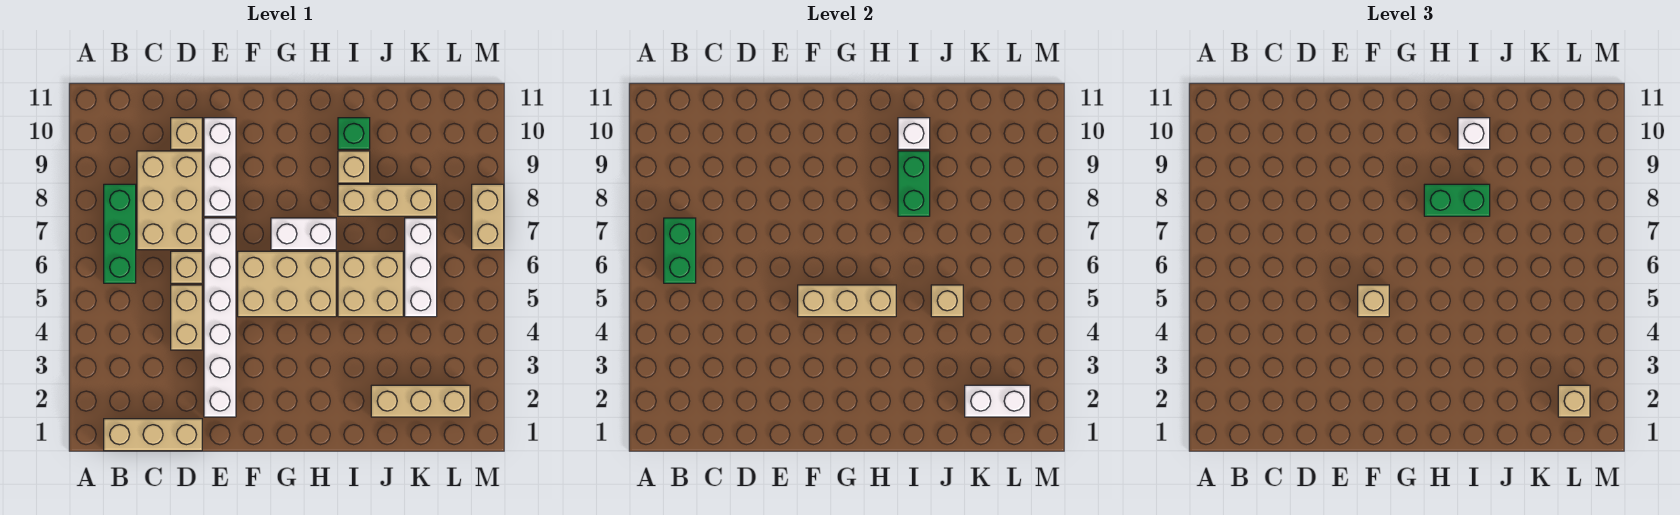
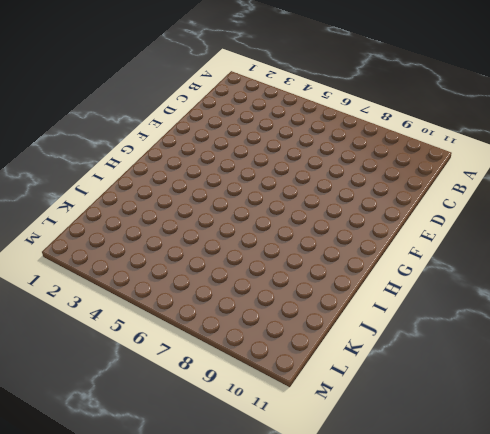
none -> tan brick B1:D1 level 1
none -> green brick B6:B8 level 1
none -> tan brick C7:D9 level 1

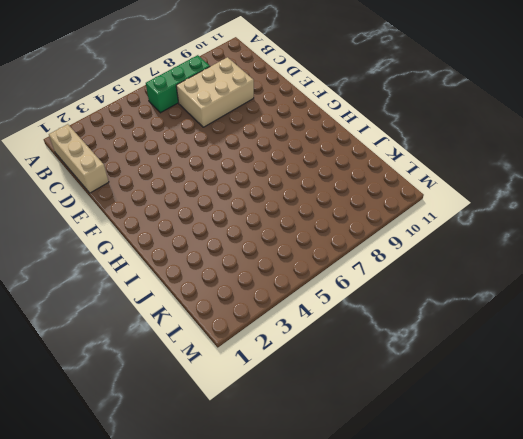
none -> tan brick D4:D5 level 1
none -> tan brick D6 level 1
none -> tan brick D10 level 1

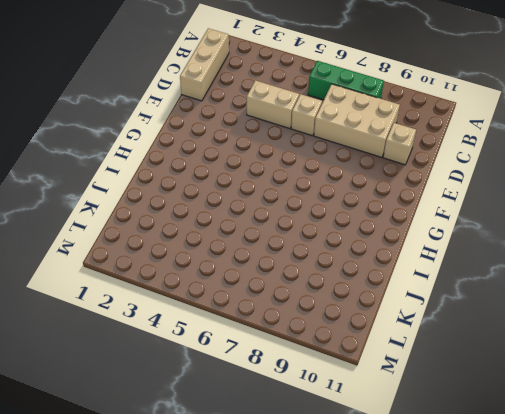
none -> white brick E2:E7 level 1
none -> white brick E8:E10 level 1
none -> tan brick F5:H6 level 1

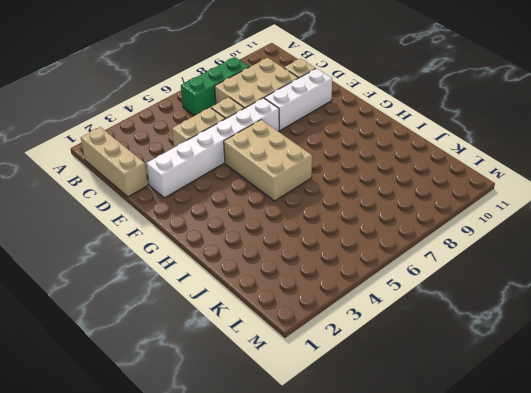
none -> white brick G7:H7 level 1
none -> tan brick I5:J6 level 1
none -> tan brick I8:K8 level 1

